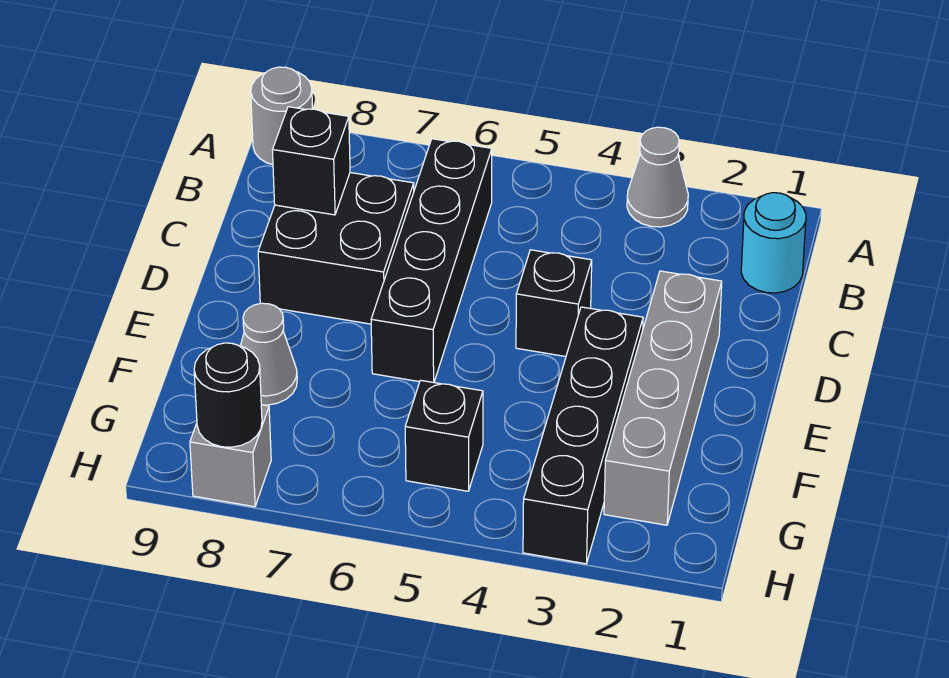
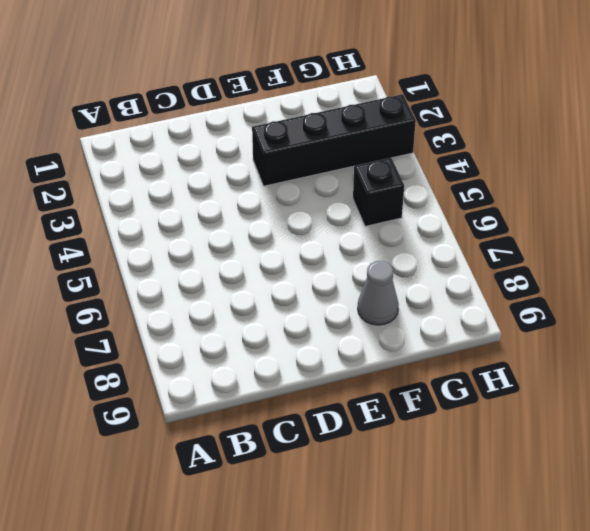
none -> grey cone A3 level 1
none -> grey round brick A9 level 1
none -> cyan round brick B1 level 1

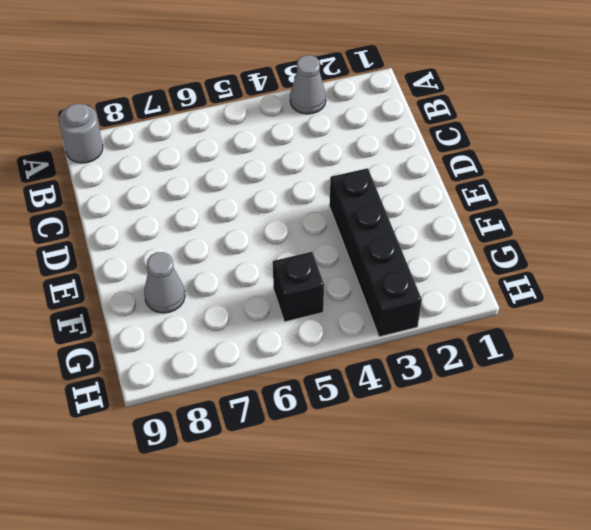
none -> cyan round brick B1 level 1
none -> black brick B6:E6 level 1
none -> black brick C7:D8 level 1

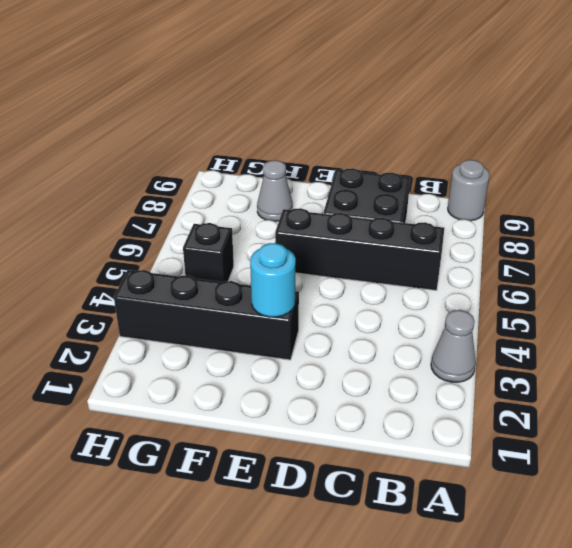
cyan round brick E3 level 2 -> cyan round brick B1 level 1
none -> grey brick D2:G2 level 1
none -> black brick D4 level 1
none -> grey brick H8 level 1

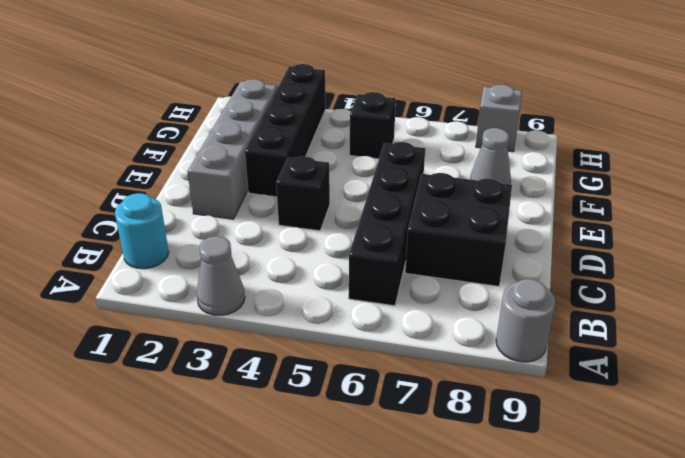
none -> black brick C8 level 2
none -> black round brick H8 level 2

